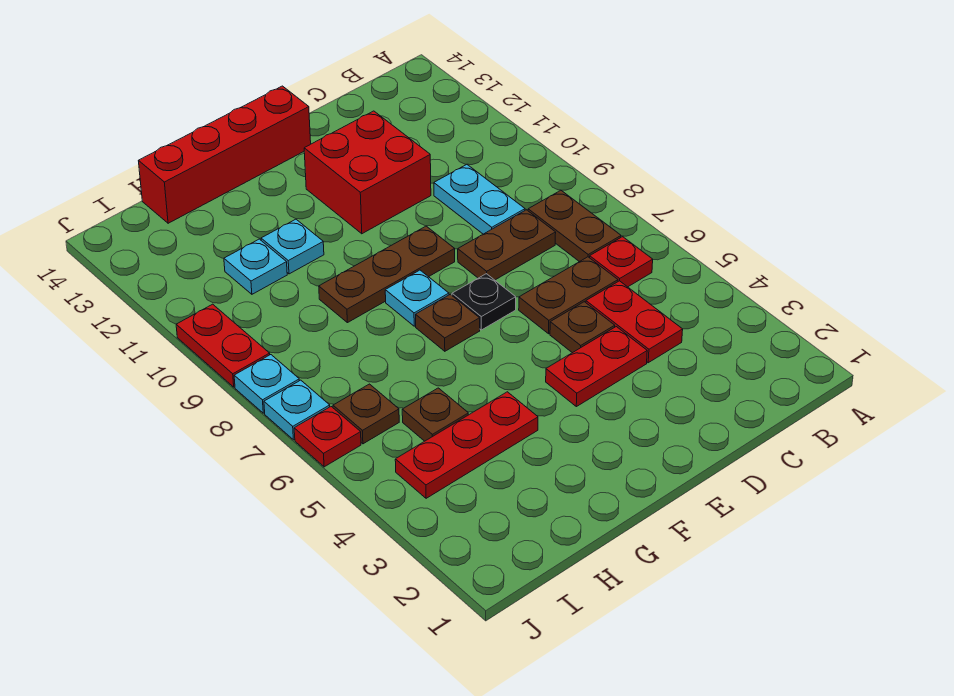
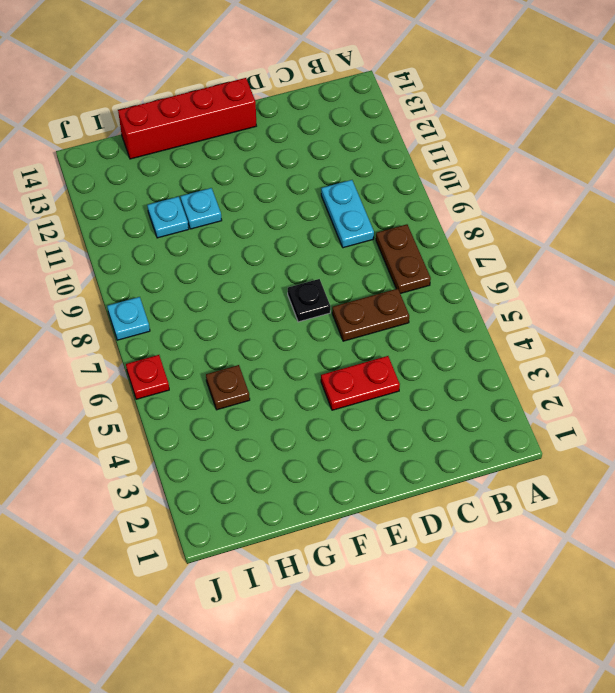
none -> red plate B6 level 1
none -> red plate C4:C5 level 1
none -> brown plate C8:D8 level 1

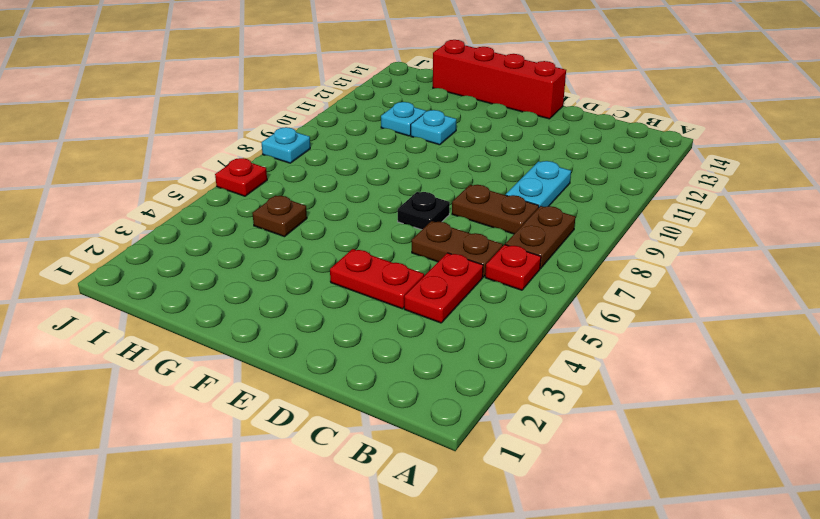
none -> brown plate D5 level 1
none -> red brick D11:E12 level 1
none -> brown plate E9:G9 level 1

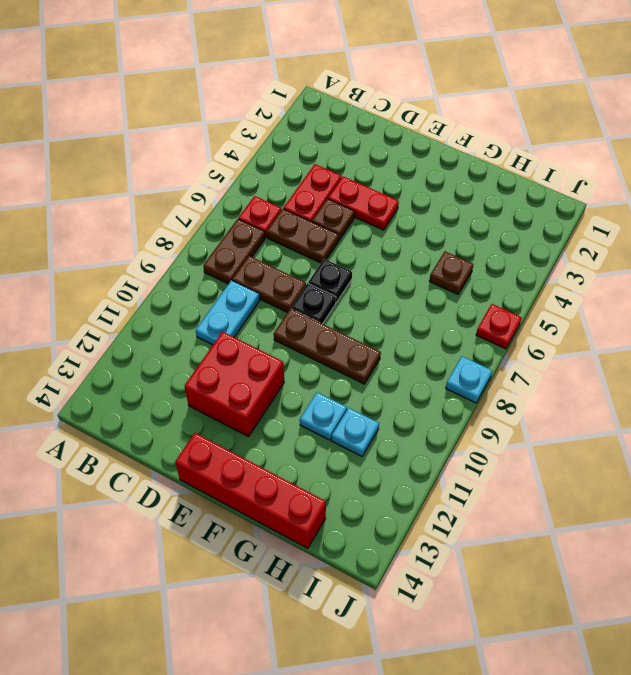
black plate E8 level 1 -> none
none -> brown plate F7 level 1
none -> cyan plate F8 level 1
none -> red plate G4:I4 level 1

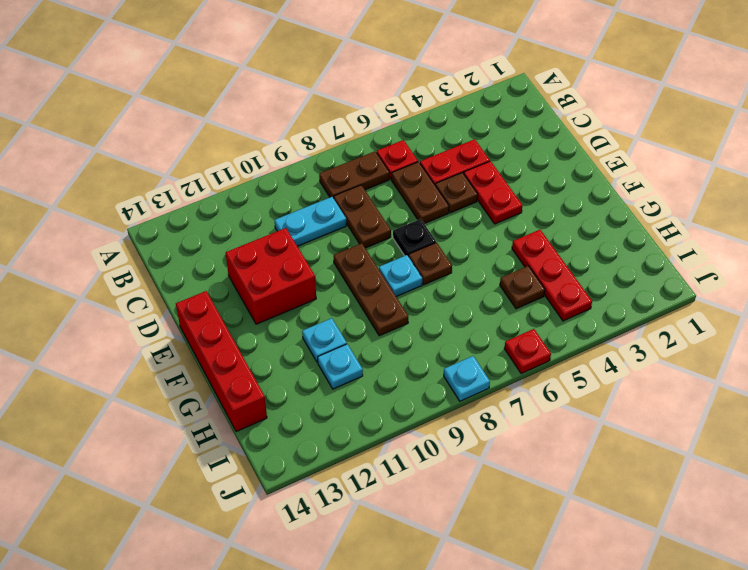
none -> brown plate I6 level 1
none -> cyan plate J7 level 1
none -> red plate J9:J10 level 1

